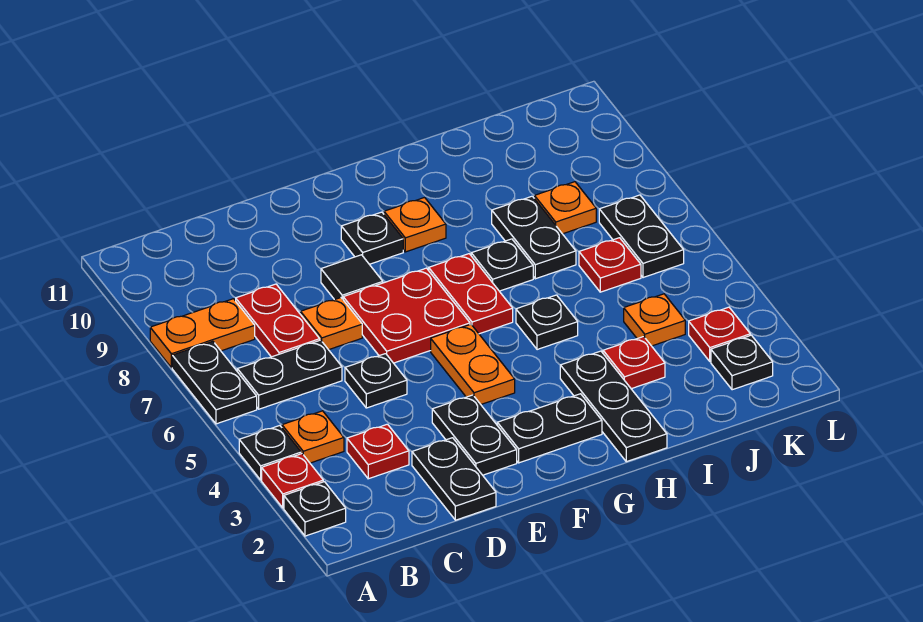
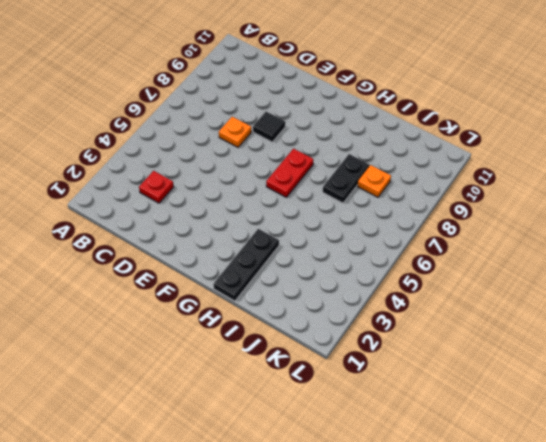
none -> black plate A2 level 1
none -> red plate A3 level 1
none -> black plate A4 level 1
none -> black plate A6:A7 level 1

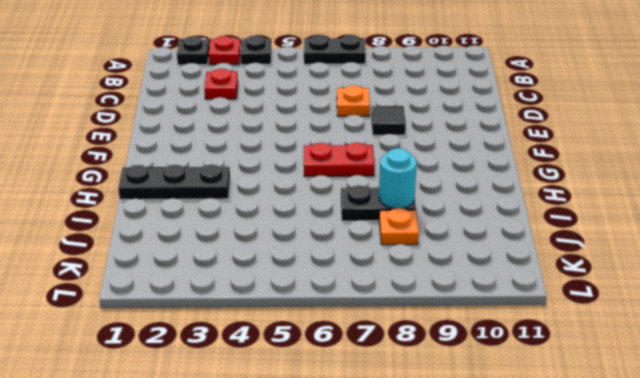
cyan round brick I8 level 2 -> none
none -> orange plate A8:B8 level 1
none -> orange plate B4 level 1
none -> black plate B6:C6 level 1
none -> red plate C7:C8 level 1

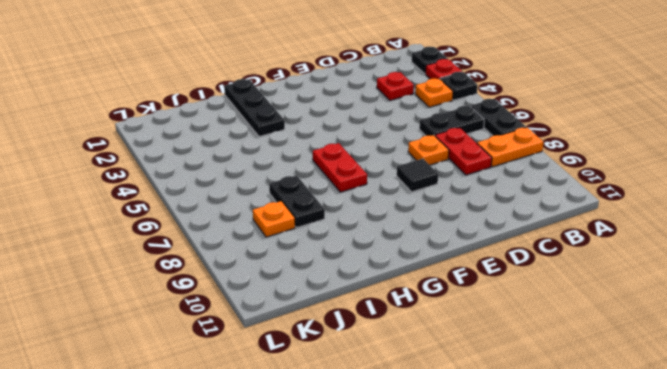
none -> black plate D1:D2 level 1
none -> black plate D5 level 1
none -> black plate E2:E3 level 1
none -> red plate E6:F7 level 1

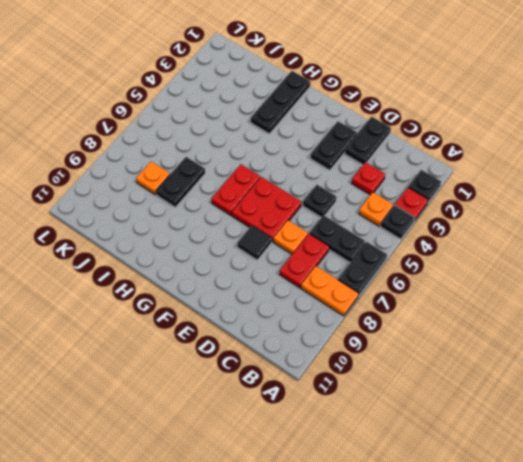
none -> black plate F2:G2 level 1
none -> orange plate F4:F5 level 1
none -> black plate F9 level 1
none -> orange plate G9 level 1

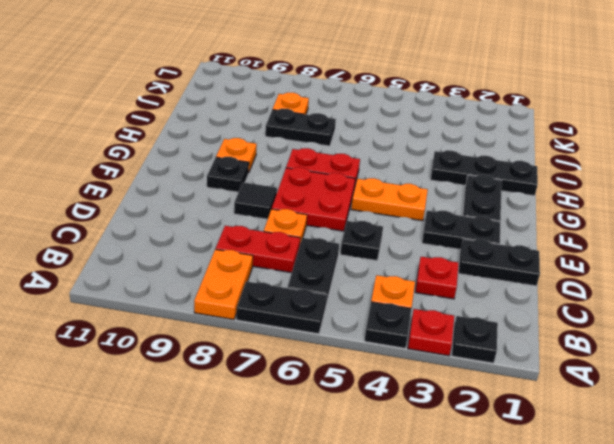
none -> black plate H5 level 1
none -> black plate H7 level 1
none -> red plate I3 level 1
none -> orange plate J4 level 1

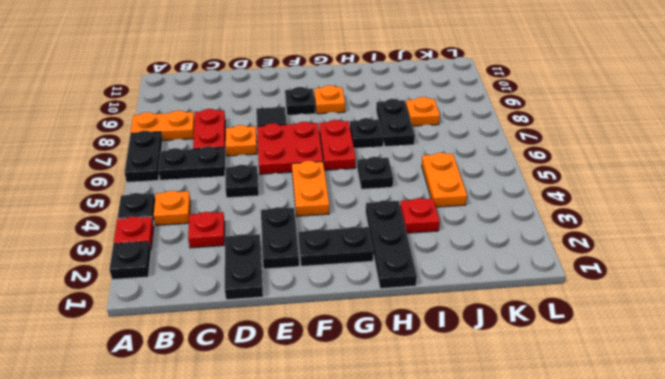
orange plate J4:J5 level 1 -> orange plate J4 level 1
none -> red plate J6 level 1
none -> black plate K2 level 1
none -> red plate K3 level 1
none -> black plate K6:K7 level 1

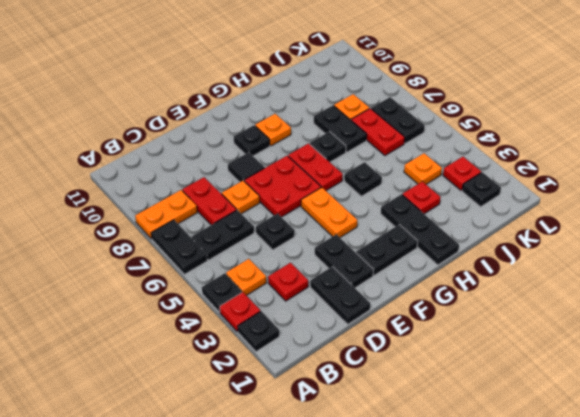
red plate J6:J7 level 1 -> red plate J6 level 1

